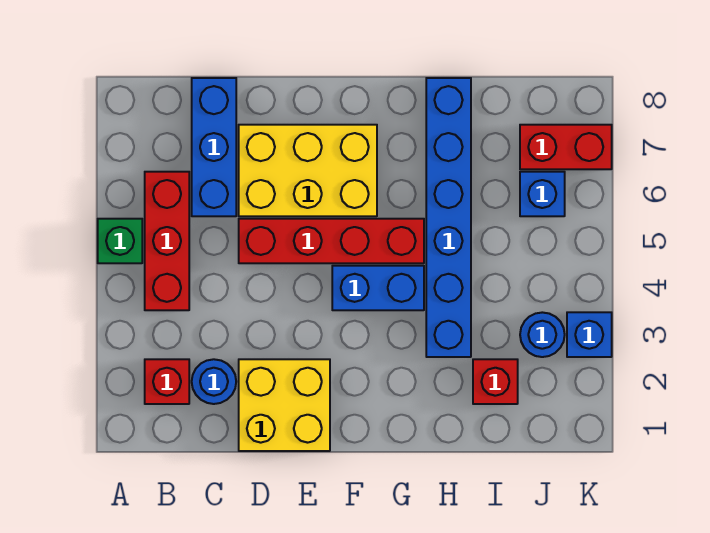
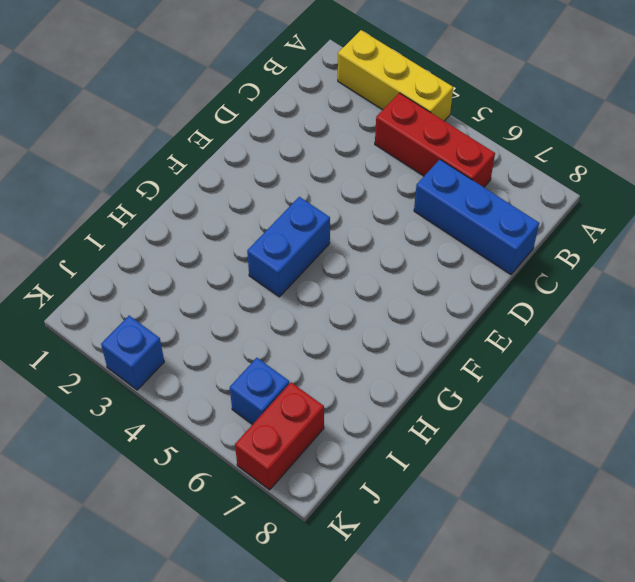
yellow brick A2:A4 level 1 -> none
none -> green brick A5 level 1
none -> red brick B2 level 1
none -> blue round brick C2 level 1

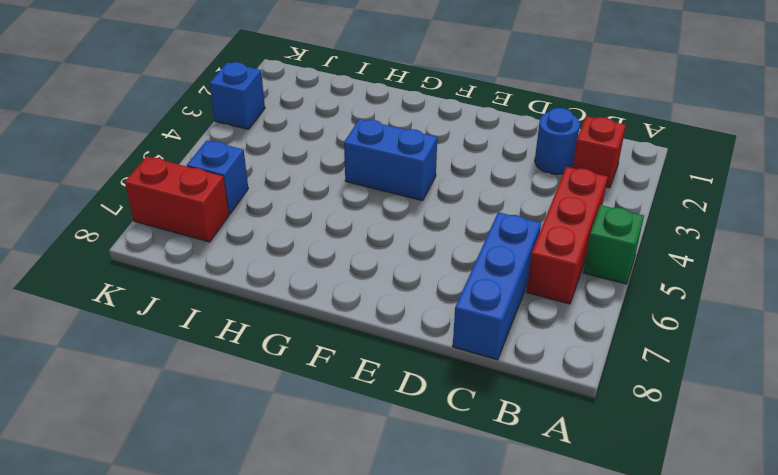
none -> yellow brick D1:E2 level 1
none -> red brick D5:G5 level 1
none -> yellow brick D6:F7 level 1

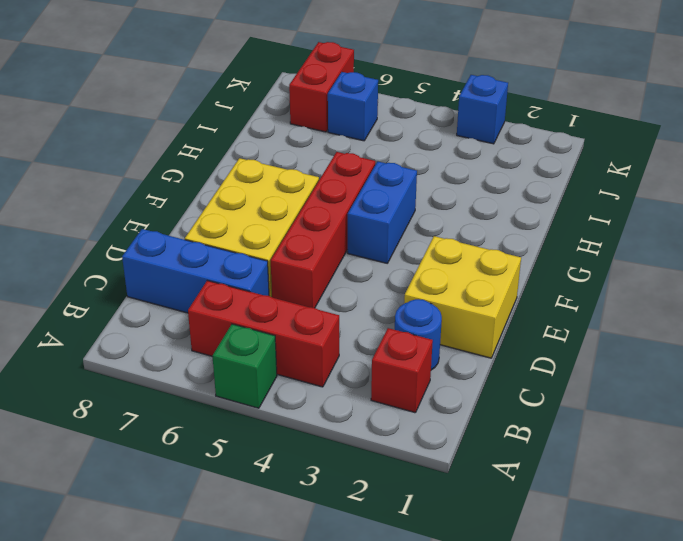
none -> blue brick H3:H8 level 1
none -> red brick I2 level 1
none -> blue round brick J3 level 1

